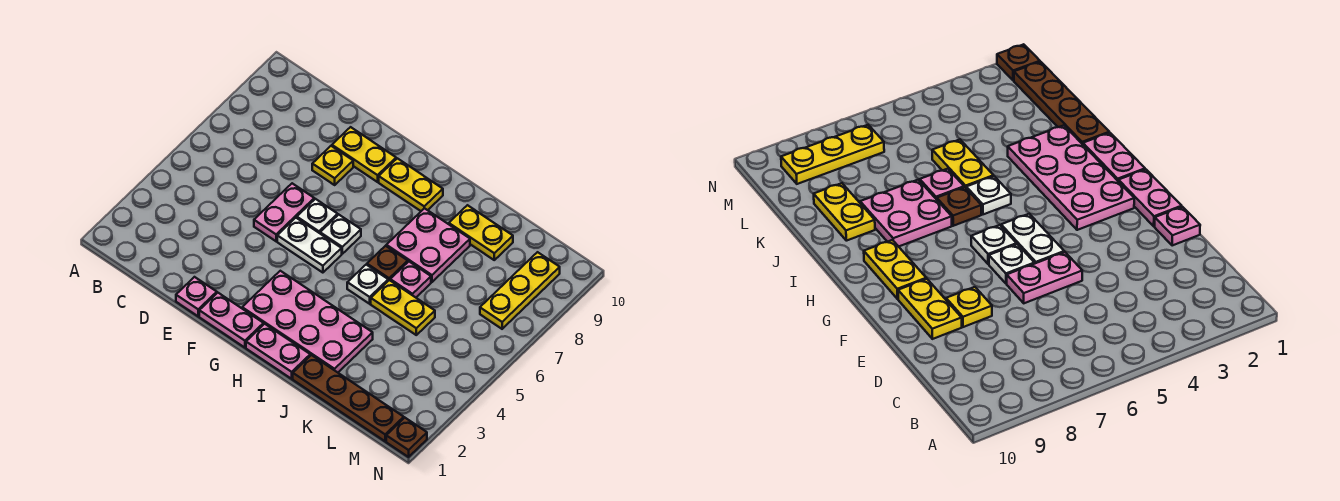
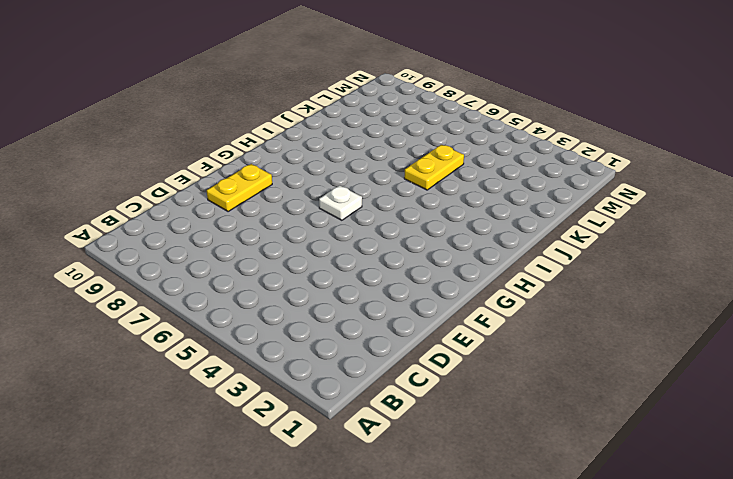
none -> pink plate E1 level 1
none -> pink plate E5:E6 level 1
none -> yellow plate E8 level 1

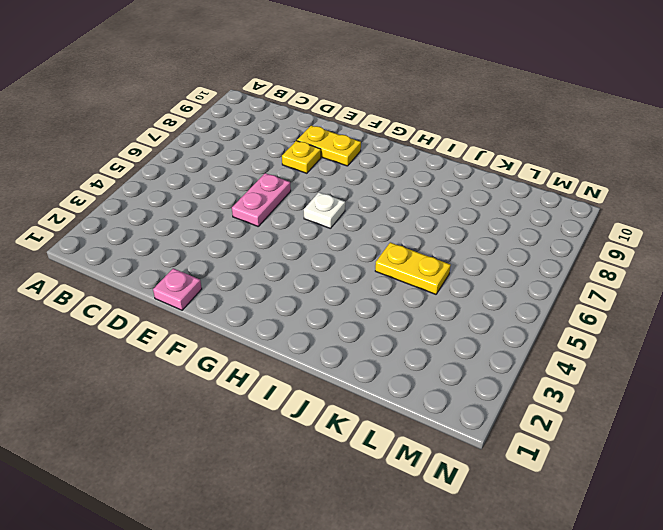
none -> pink plate F1:G1 level 1
none -> white plate F5:G5 level 1
none -> white plate F6 level 1

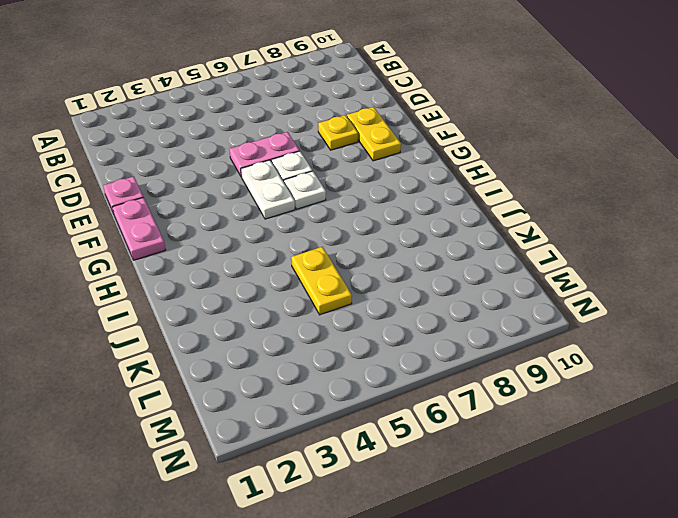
none -> pink plate G2:J3 level 1
none -> yellow plate G9:H9 level 1
none -> pink plate H1:I1 level 1

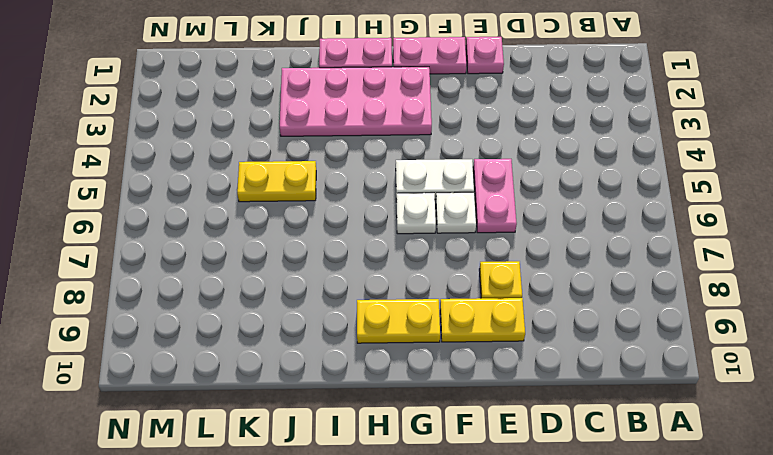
none -> white plate I5 level 1
none -> brown plate I6 level 1
none -> pink plate I7:J8 level 1

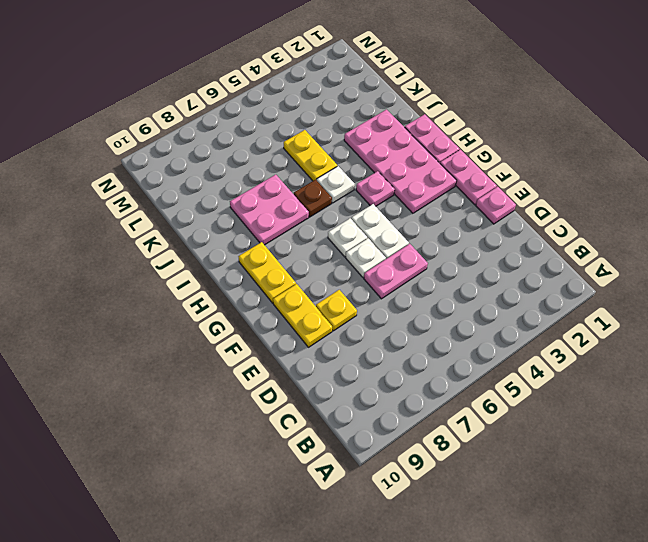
pink plate H4 level 1 -> pink plate J6 level 1
none -> brown plate J1:M1 level 1
none -> yellow plate J9:K9 level 1
none -> yellow plate M7:M9 level 1

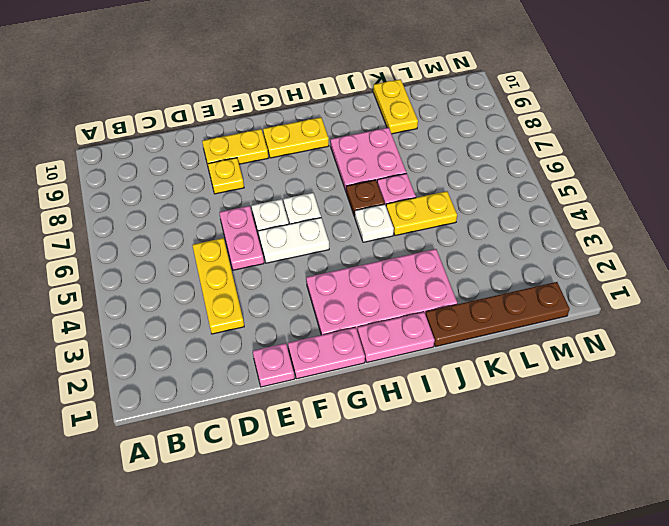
yellow plate D3:D5 level 1 -> yellow plate M7:M9 level 1
yellow plate K9:K10 level 1 -> yellow plate J9:K9 level 1
none -> brown plate N1 level 1

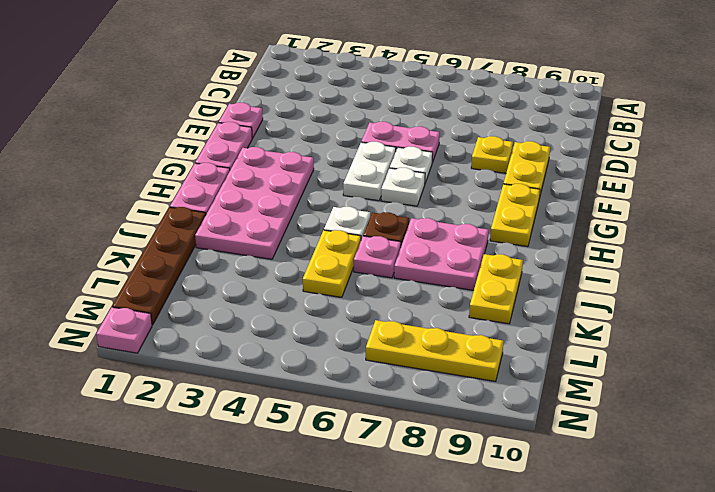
pink plate N1 level 1 -> brown plate N1 level 1

